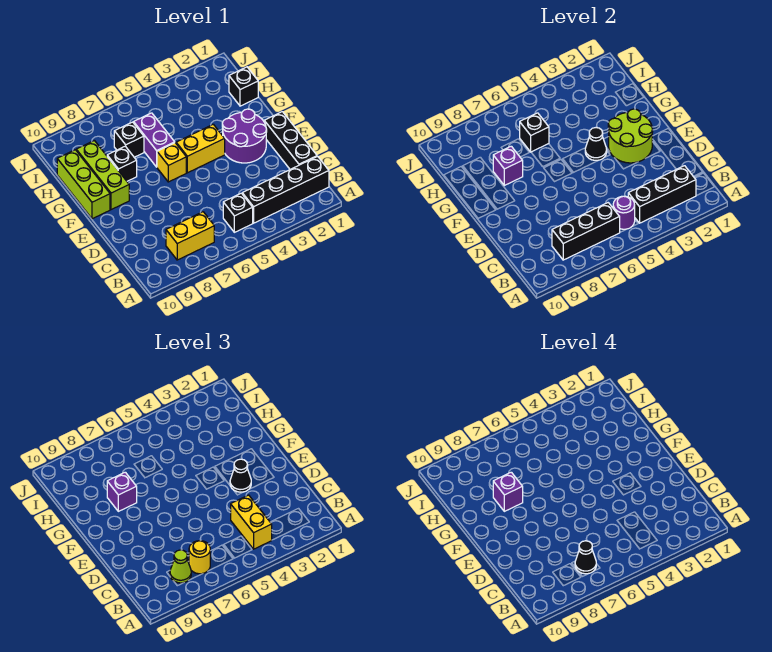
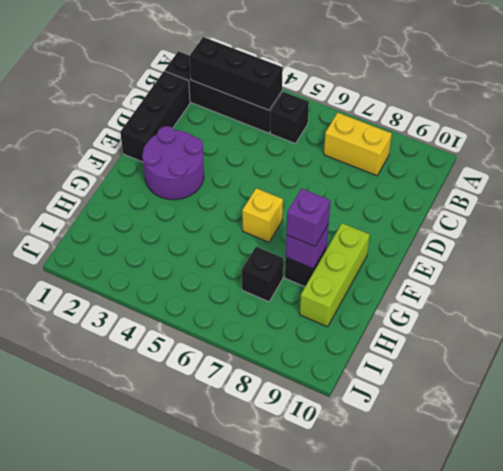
none -> yellow brick F4:F5 level 1
none -> lime brick F10:H10 level 1
none -> purple brick G6:H6 level 1

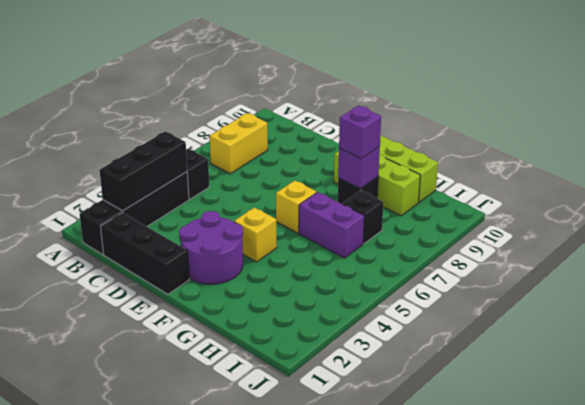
yellow brick F4 level 1 -> yellow brick F4:F5 level 1
none -> black brick H1 level 1
none -> purple round brick B5 level 2
none -> black brick B6:B8 level 2

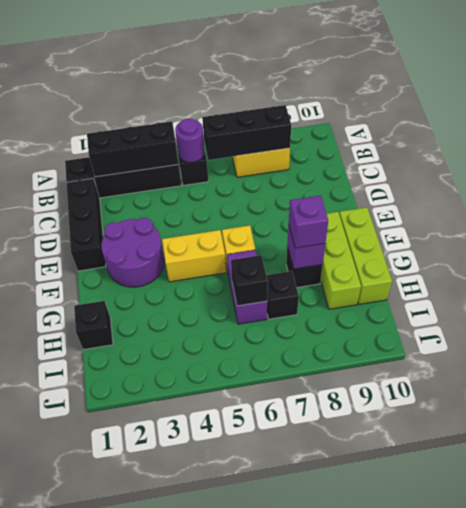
none -> lime round brick E2:F3 level 2
none -> black cone F4 level 2
none -> yellow brick B4:C4 level 3

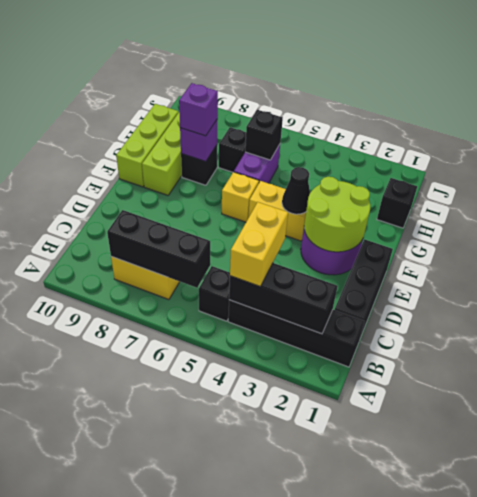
none -> purple round brick B5 level 2
none -> yellow round brick B7 level 3
none -> lime cone B8 level 3

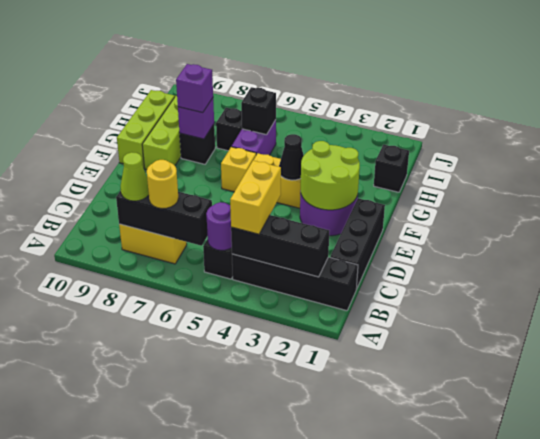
none -> black cone E3 level 3
none -> black cone B7 level 4
none -> purple brick G8 level 4

